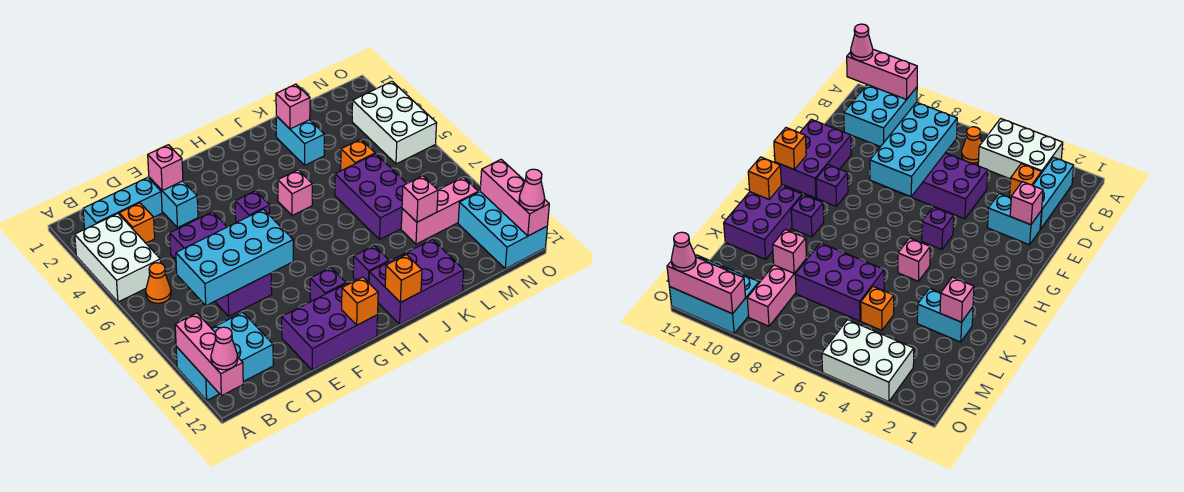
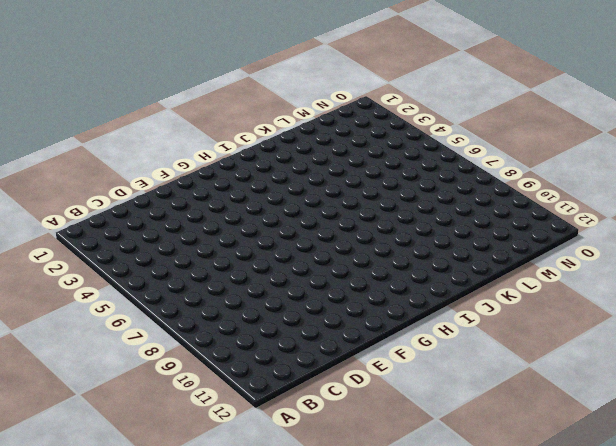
none -> white brick A3:B5 level 1
none -> cyan brick A10:C11 level 1
none -> cyan brick B2:D2 level 1

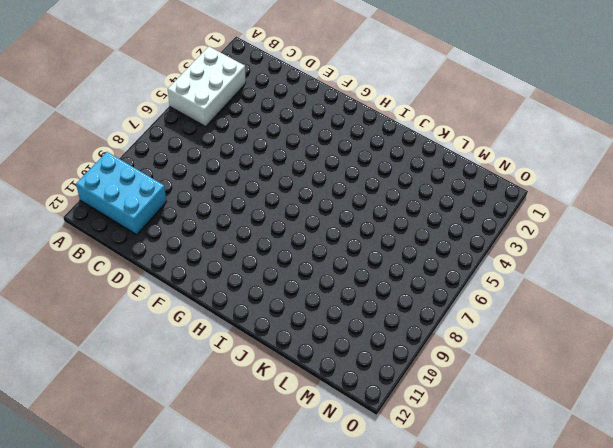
none -> cyan brick B2:D2 level 1
none -> orange cone B6 level 1
none -> orange brick C3 level 1

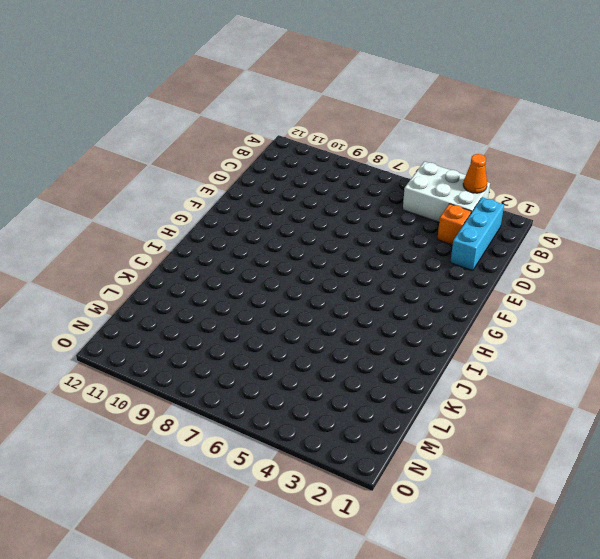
orange cone A3 level 2 -> orange cone B6 level 1
none -> cyan brick A10:C11 level 1
none -> purple brick D5:E8 level 1
none -> cyan brick E2:E3 level 1

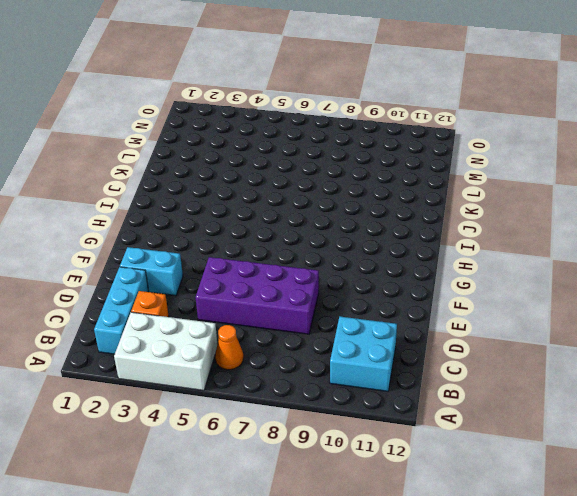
cyan brick B10:C11 level 1 -> cyan brick A10:C11 level 1
none -> purple brick E11:G12 level 1
none -> purple brick G5 level 1
none -> purple brick G10 level 1

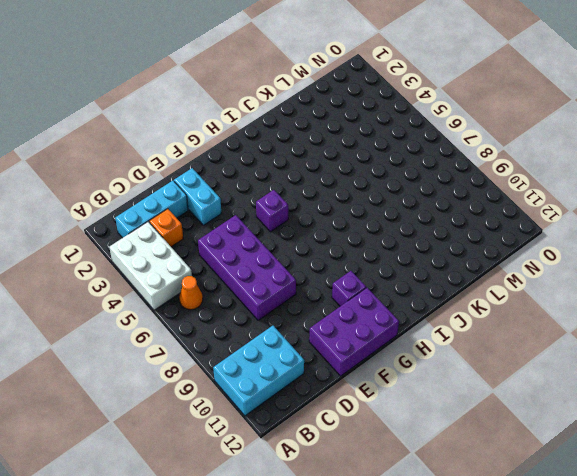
none -> pink brick I5 level 1
none -> purple brick I10 level 1
none -> purple brick I11:K12 level 1

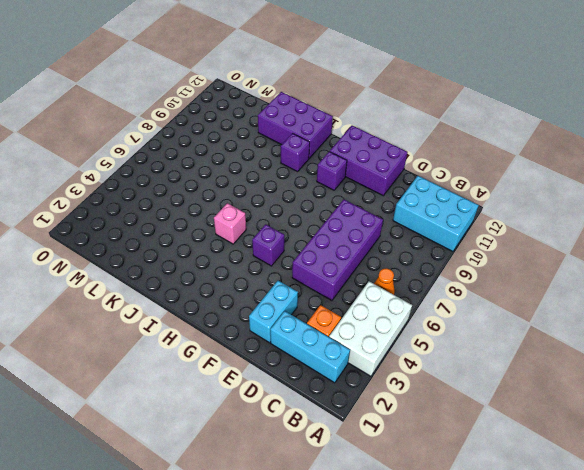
none -> cyan brick K2:K3 level 1
none -> purple brick K6:L8 level 1
none -> orange brick L5 level 1

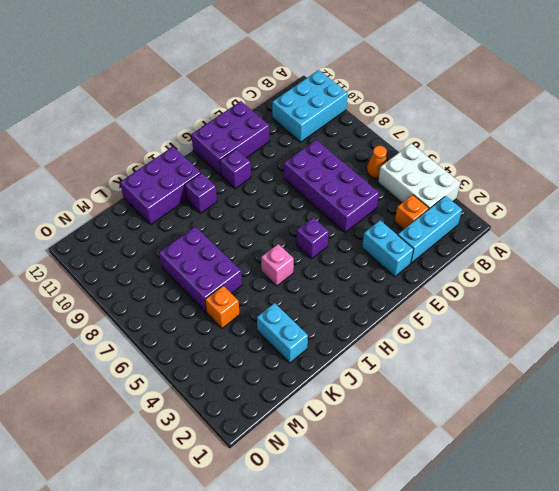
none -> pink brick L9:N9 level 1
none -> white brick N3:O5 level 1
none -> cyan brick N10:O12 level 1

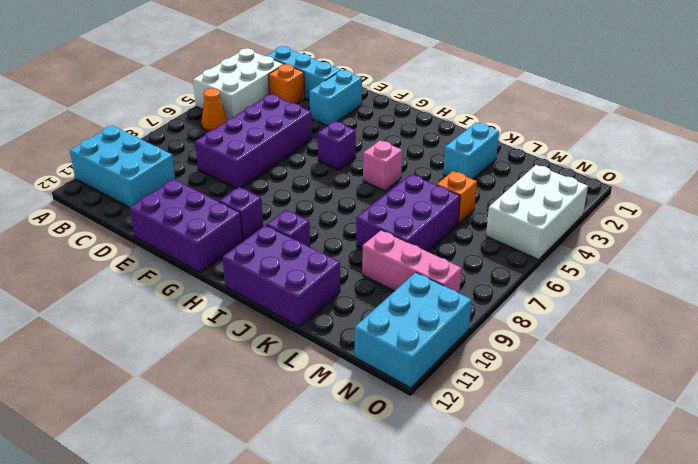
none -> pink brick A10:A12 level 2
none -> cyan brick C7:F8 level 2
none -> pink brick E2 level 2

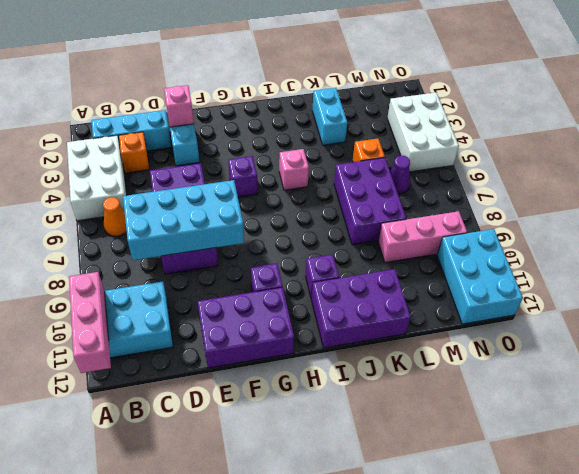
purple cone M6 level 1 -> none
none -> orange brick G12 level 2
none -> orange brick I12 level 2
none -> pink brick K2 level 2

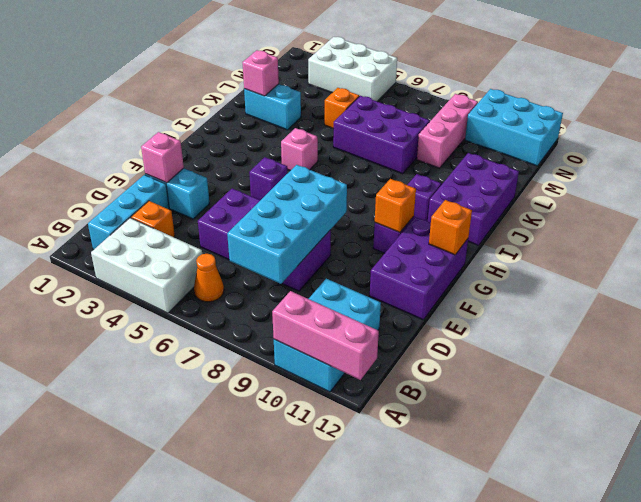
orange brick G10 level 2 -> orange brick I12 level 2
none -> pink brick L9 level 2
none -> pink brick O10:O12 level 2
none -> pink cone A12 level 3

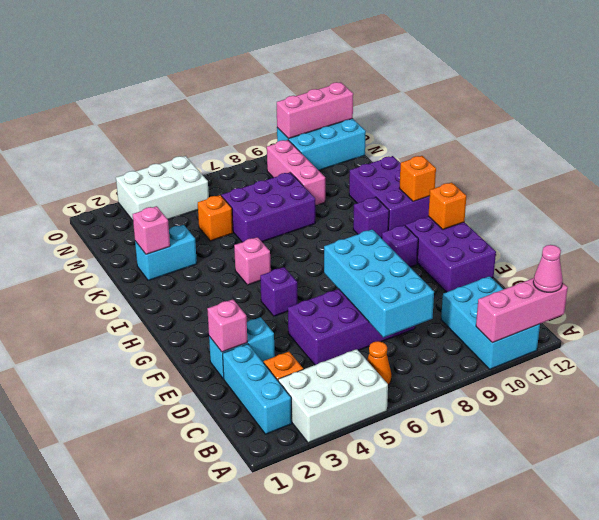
none -> pink brick L9 level 2
none -> pink cone O12 level 3

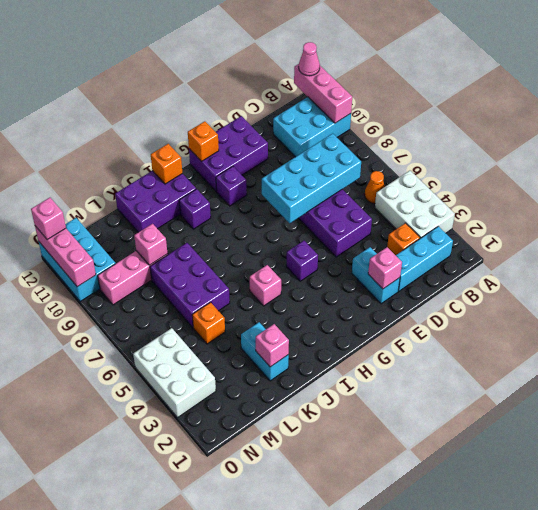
pink brick O12 level 3 -> pink cone O12 level 3

